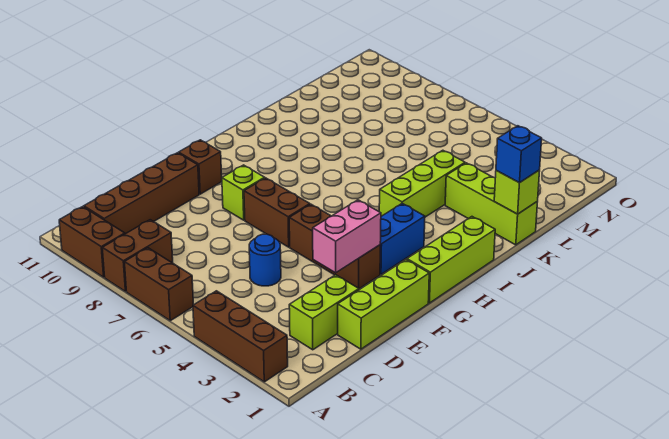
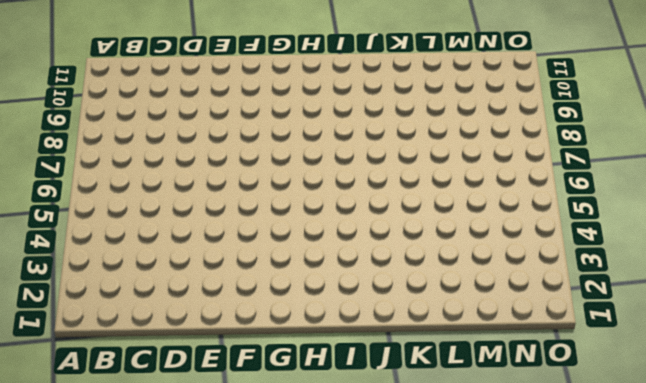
none -> brown brick A2:A4 level 1
none -> brown brick A6:A7 level 1
none -> brown brick A8:B8 level 1

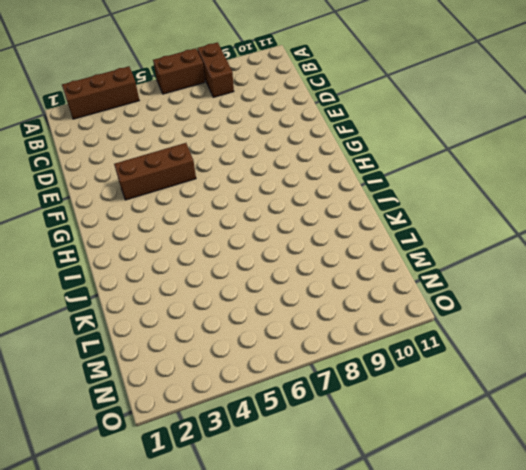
none -> brown brick A9:A10 level 1
none -> brown brick B10:E10 level 1
none -> lime brick C2:D2 level 1

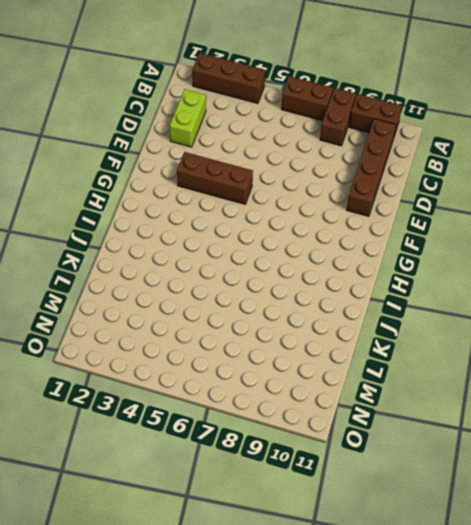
none -> lime brick D1:F1 level 1
none -> blue round brick D5 level 1
none -> brown brick F6:F7 level 1

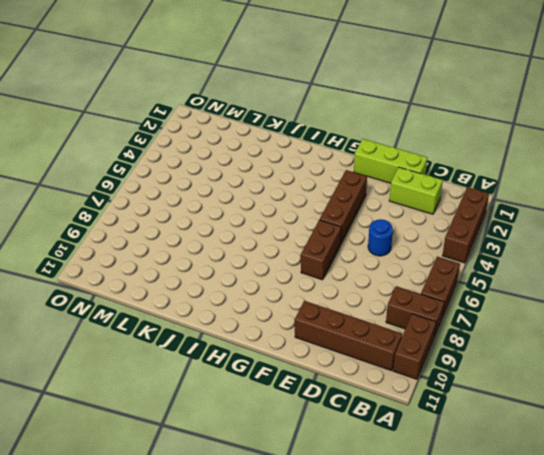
none -> lime brick F8 level 1
none -> brown brick F10 level 1
none -> lime brick G1:I1 level 1

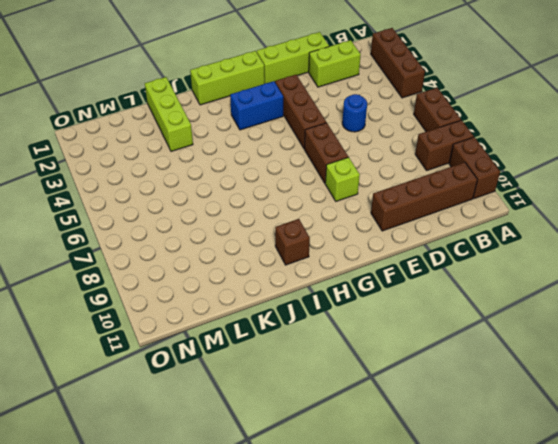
brown brick I10 level 1 -> brown brick F10 level 1
none -> lime brick I4:K4 level 1
none -> pink brick E3:F3 level 2
none -> lime brick K1 level 2

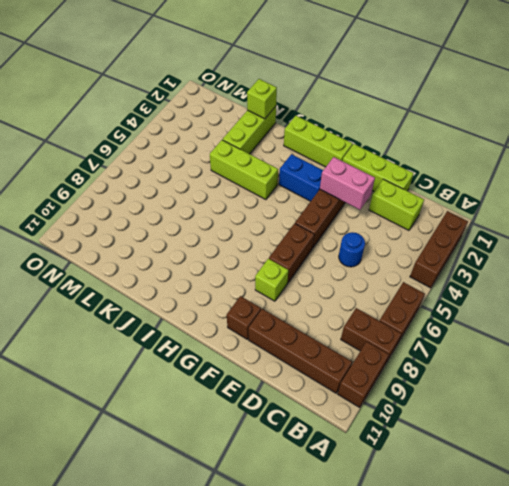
none -> blue brick K1 level 3

